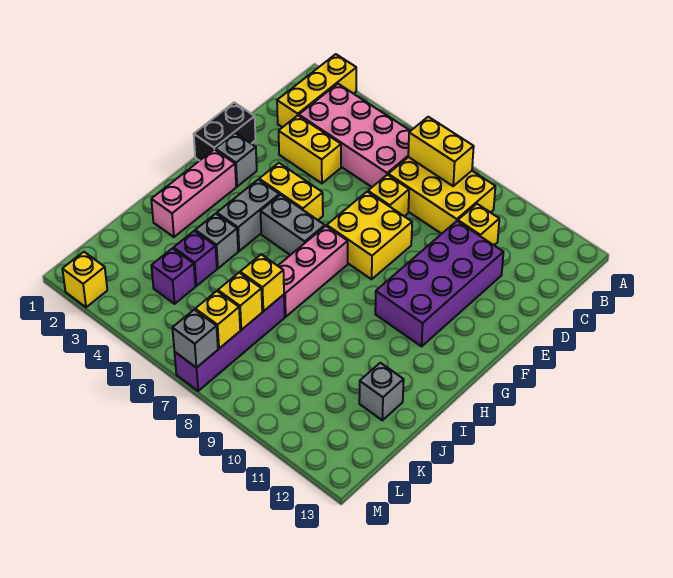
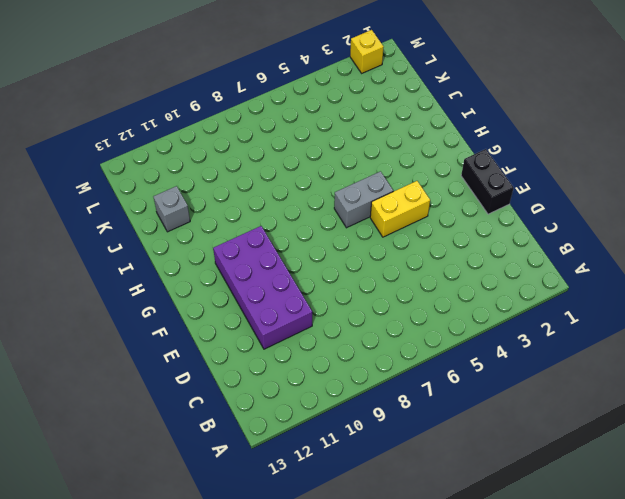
none -> yellow brick A2:C2 level 1
none -> pink brick B3:C6 level 1
none -> yellow brick B7:C9 level 1

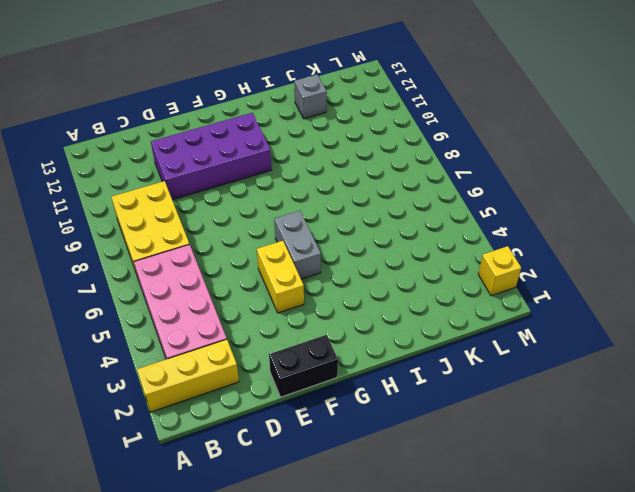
none -> yellow brick C10 level 1
none -> yellow brick D3:D4 level 1
none -> yellow brick D7 level 1

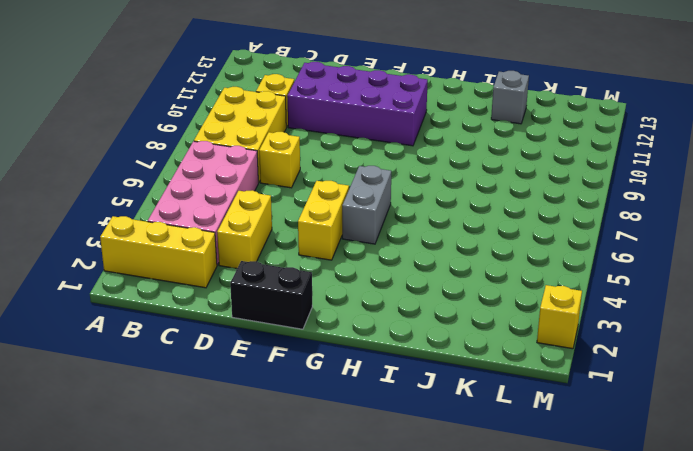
none -> yellow brick E7:F8 level 1
none -> grey brick F2 level 1
none -> pink brick G2:I2 level 1

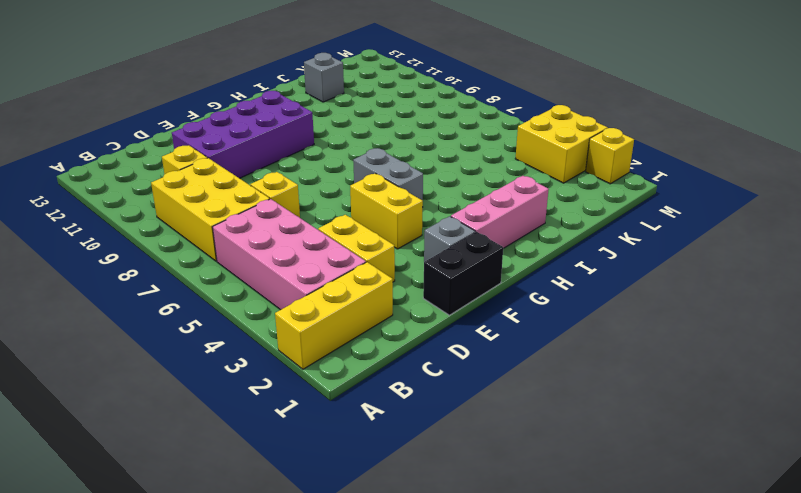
yellow brick L3:M4 level 1 -> yellow brick E7:F8 level 1
none -> grey brick G4:H4 level 1
none -> pink brick G7:I7 level 1
none -> grey brick I4 level 1

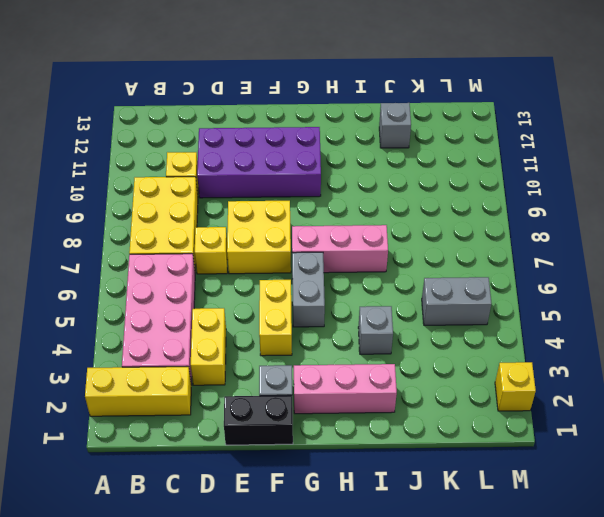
grey brick K5:L5 level 1 -> grey brick G4:H4 level 1
none -> purple brick J4 level 1
none -> purple brick J7:M7 level 1
none -> purple brick K4 level 1

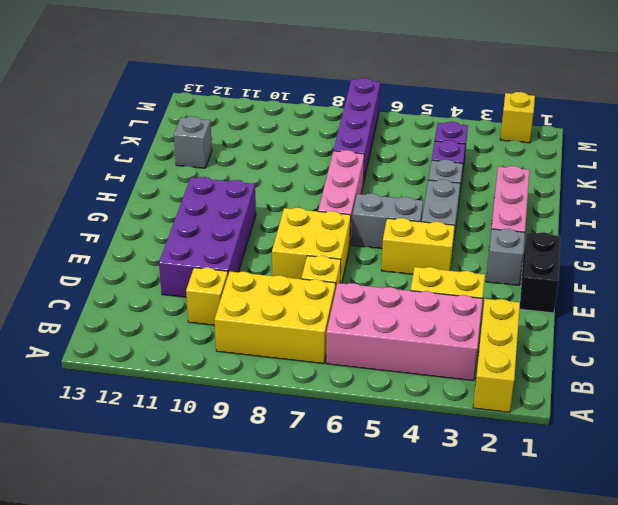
none -> yellow brick B7:B8 level 2
none -> yellow brick J7 level 2
none -> yellow brick K7 level 2

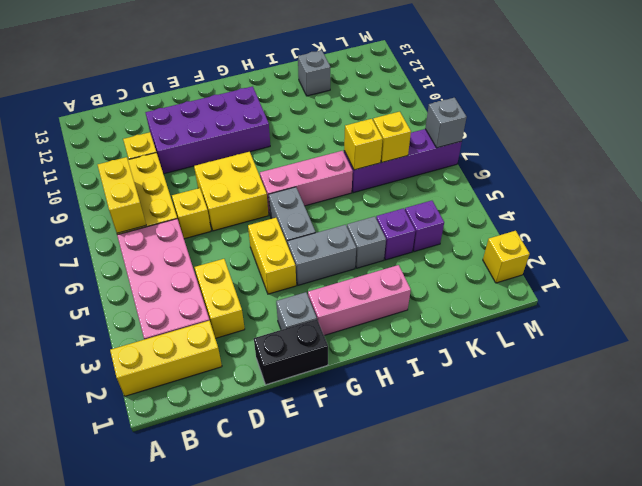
none -> yellow brick L7 level 2

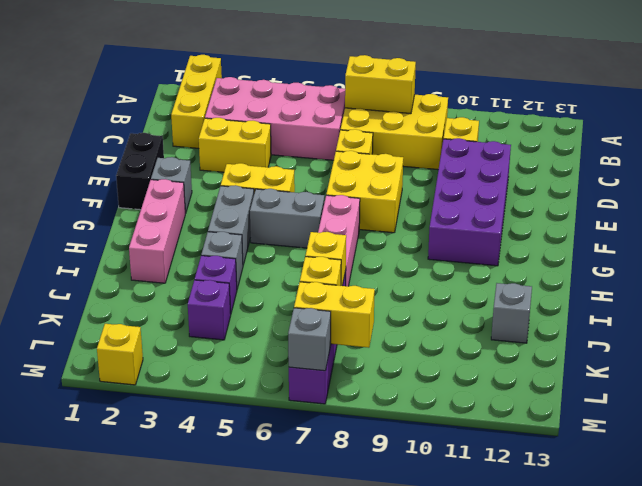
yellow brick L7:L8 level 2 -> yellow brick L7 level 2

